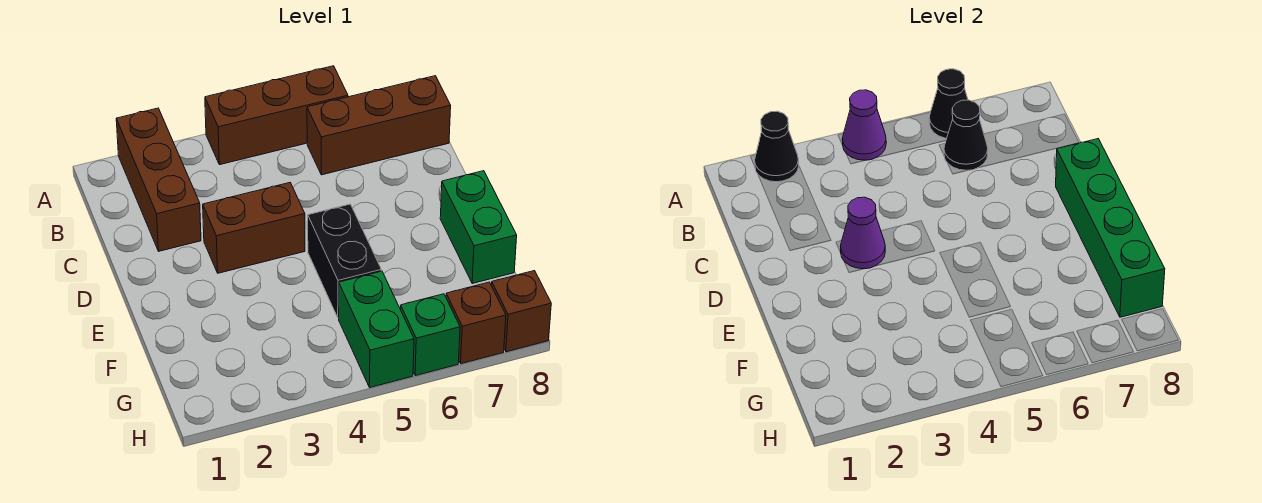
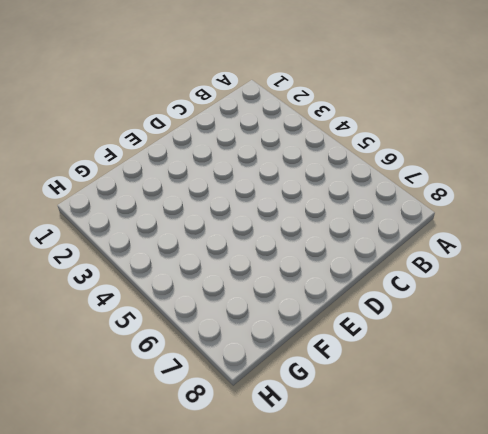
none -> brown brick A2:C2 level 1
none -> brown brick A4:A6 level 1
none -> brown brick B6:B8 level 1

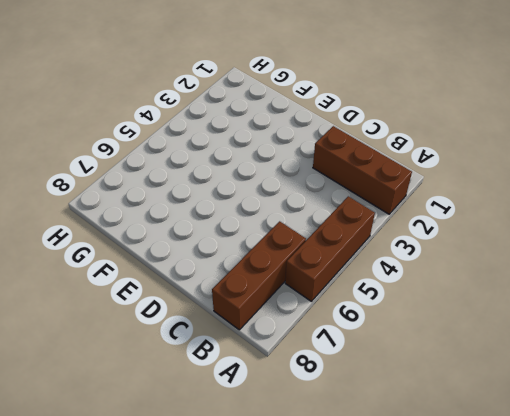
none -> brown brick D3:D4 level 1
none -> black brick E5:F5 level 1
none -> green brick E8:F8 level 1

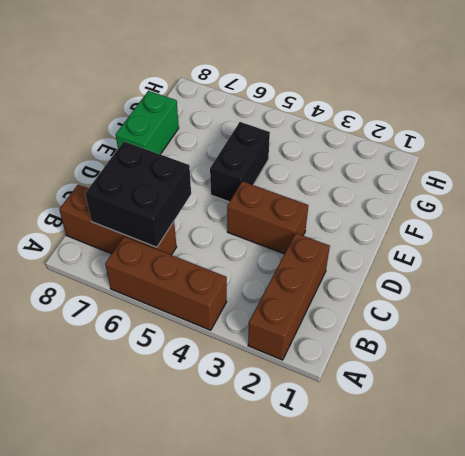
black brick B6:C7 level 2 -> black cone B6 level 2
none -> green brick G5:H5 level 1
none -> green brick H6 level 1
none -> brown brick H7 level 1

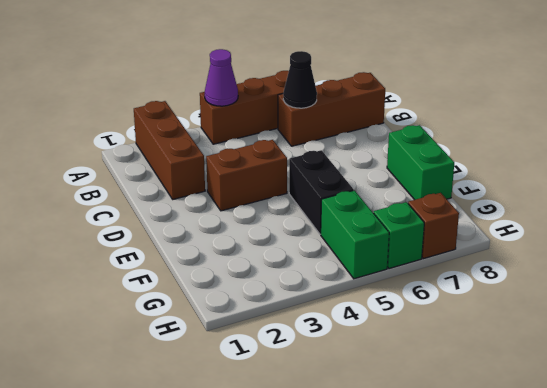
none -> brown brick H8 level 1
none -> black cone A2 level 2
none -> black cone A6 level 2

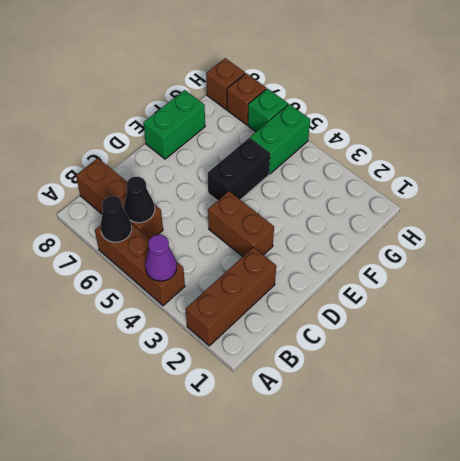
none -> black cone A2 level 2
none -> purple cone D3 level 2
none -> green brick D8:G8 level 2

